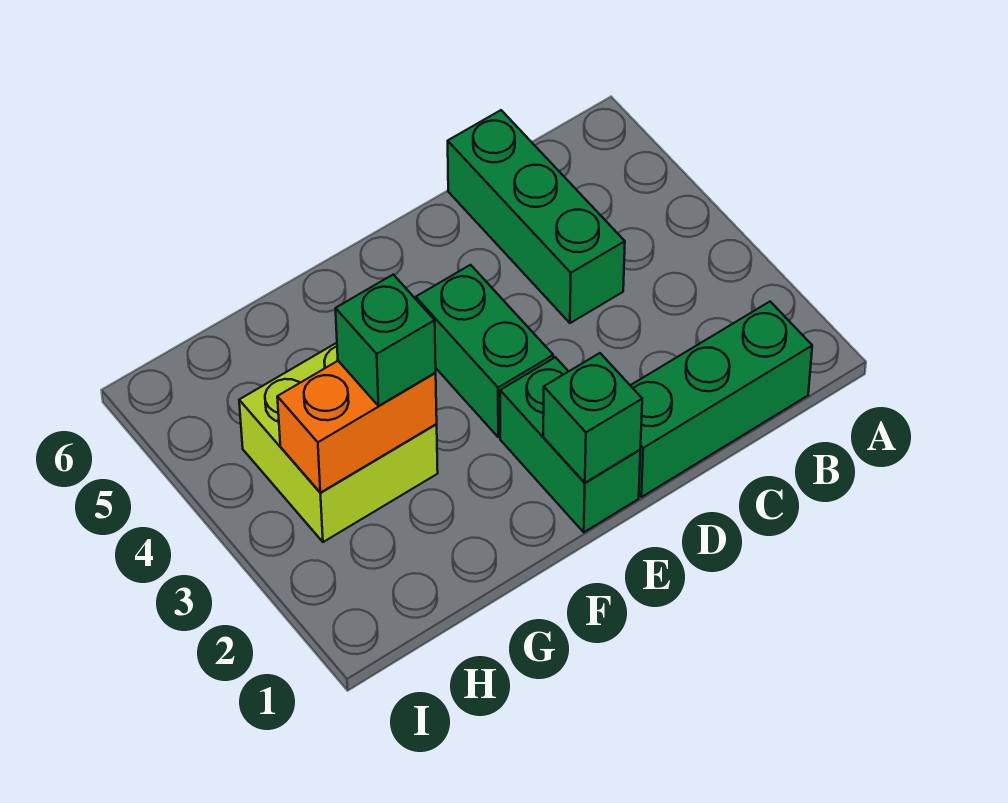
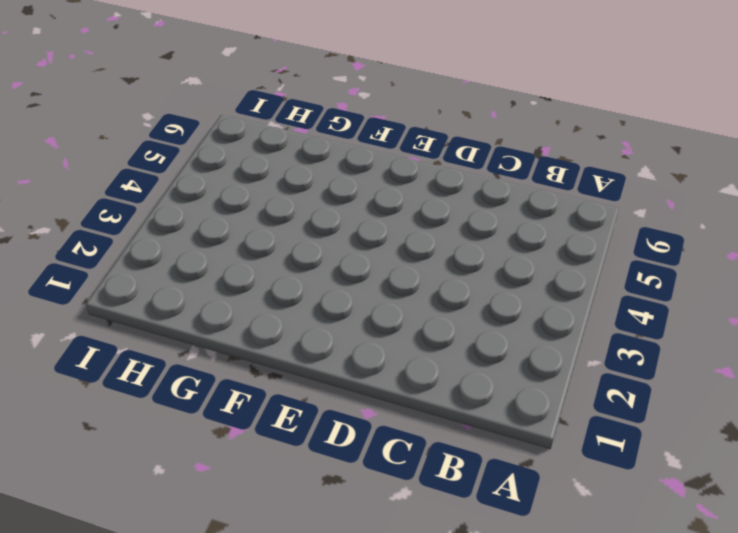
none -> green brick B1:D1 level 1
none -> green brick C4:C6 level 1

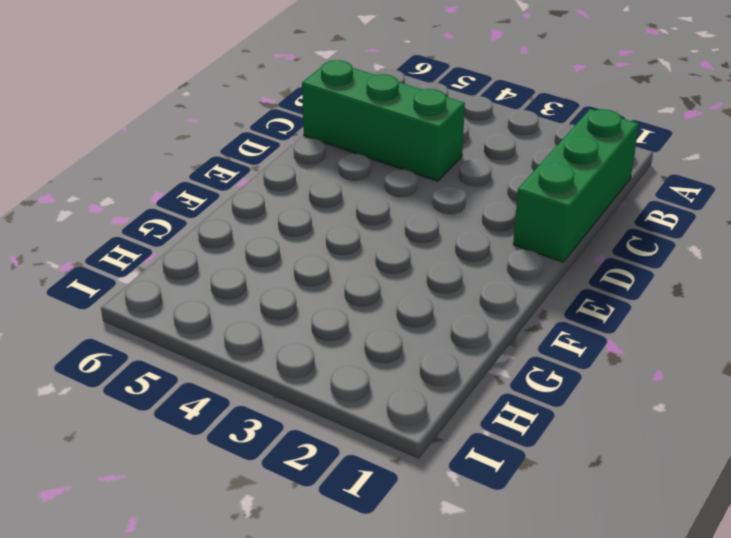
none -> green brick E1:E2 level 1
none -> green brick E3:E4 level 1

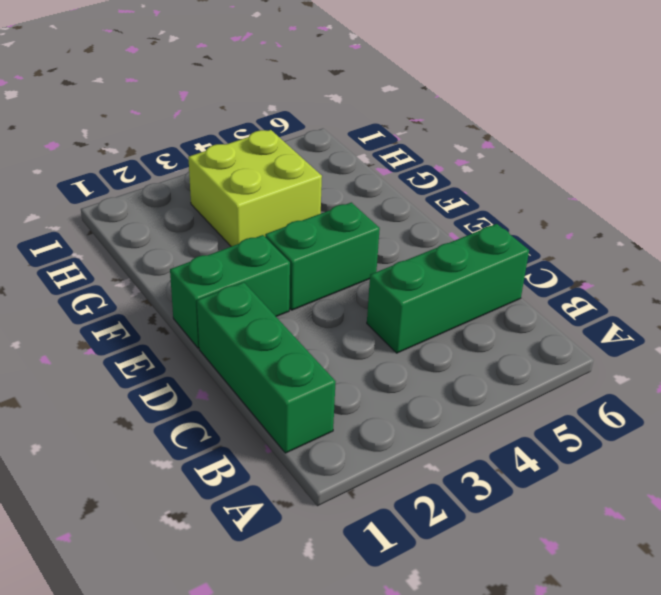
none -> green brick E1 level 2
none -> orange brick G3:H3 level 2

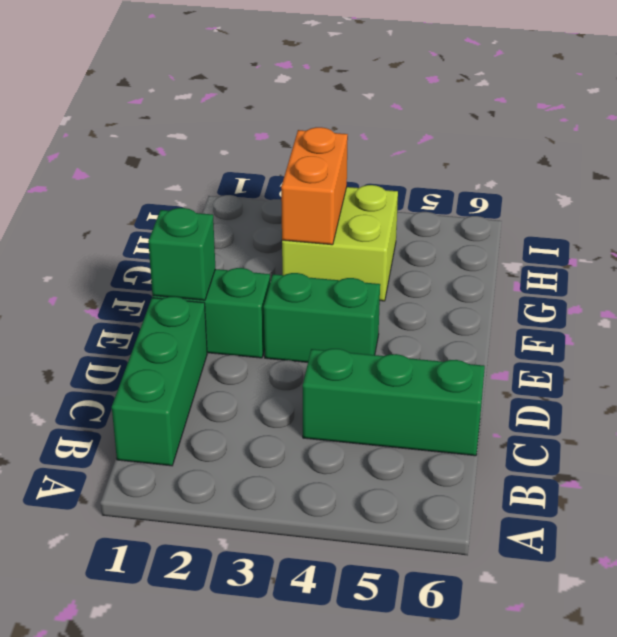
none -> green brick G3 level 3

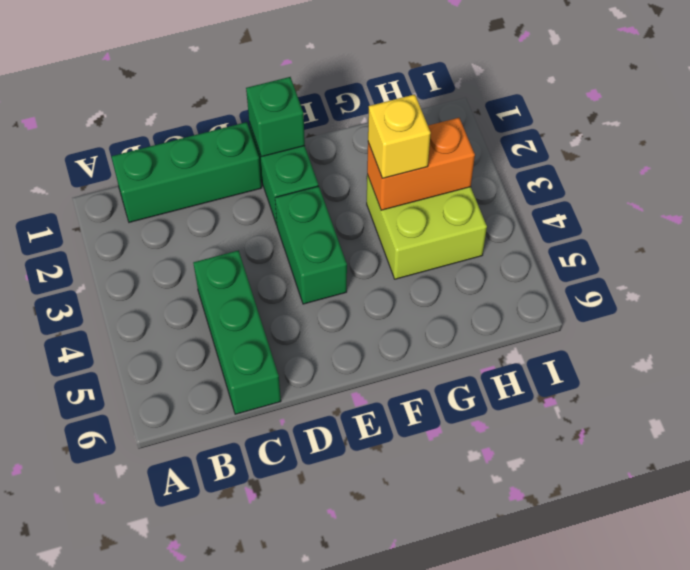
yellow brick G3 level 3 -> green brick G3 level 3

